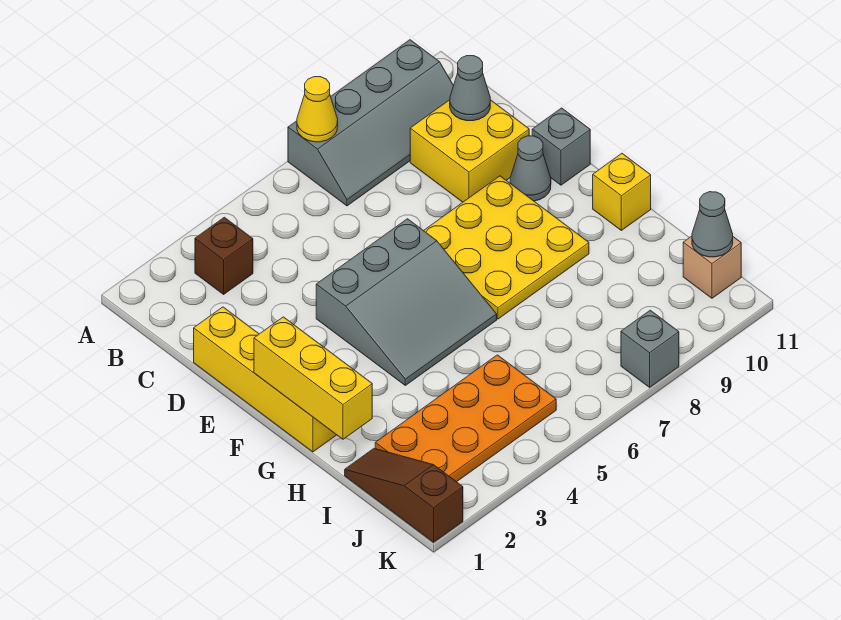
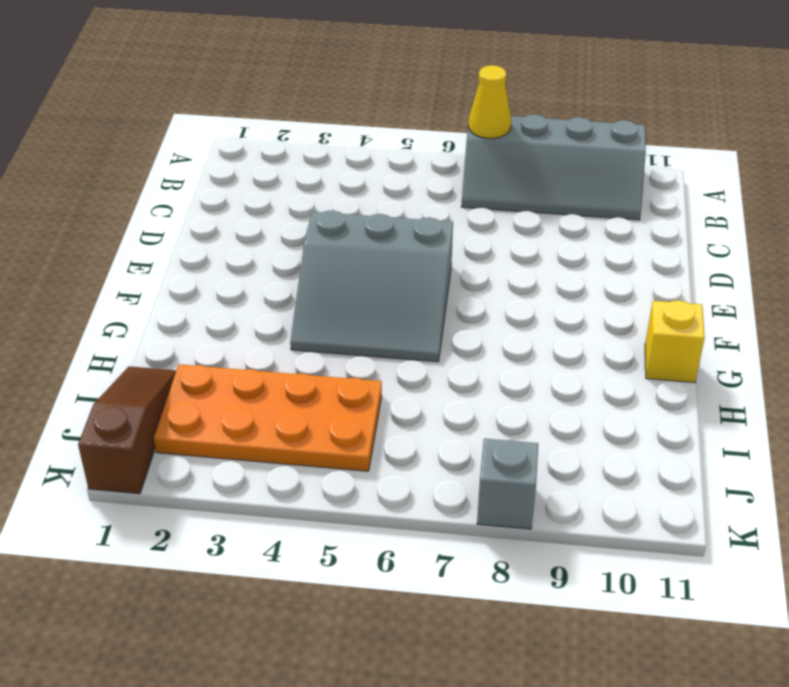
none -> brown brick B3 level 1
none -> yellow brick C9:D10 level 1
none -> yellow brick D1:G1 level 1

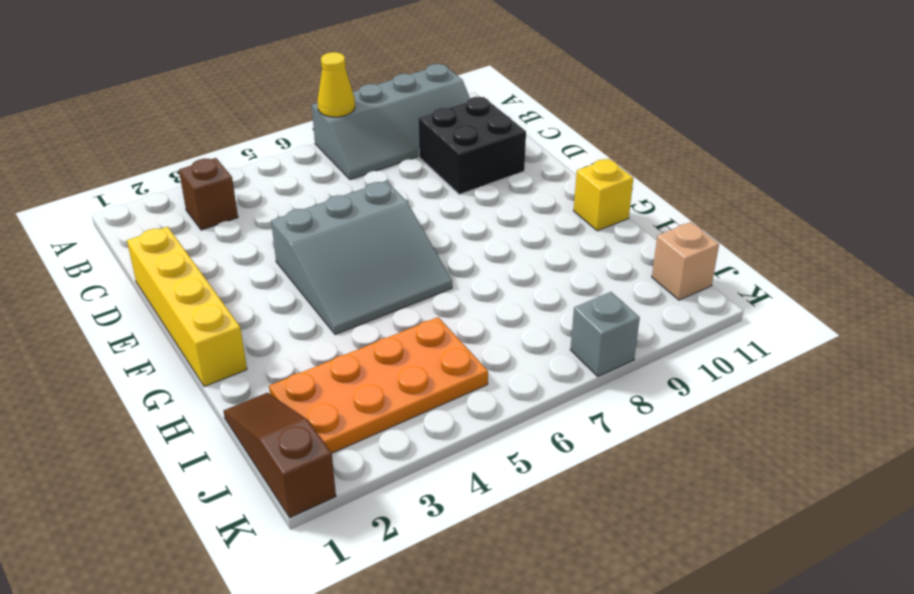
black brick C9:D10 level 1 -> yellow brick C9:D10 level 1
none -> yellow plate E7:G9 level 1
none -> grey cone E10 level 1
none -> grey brick E11 level 1

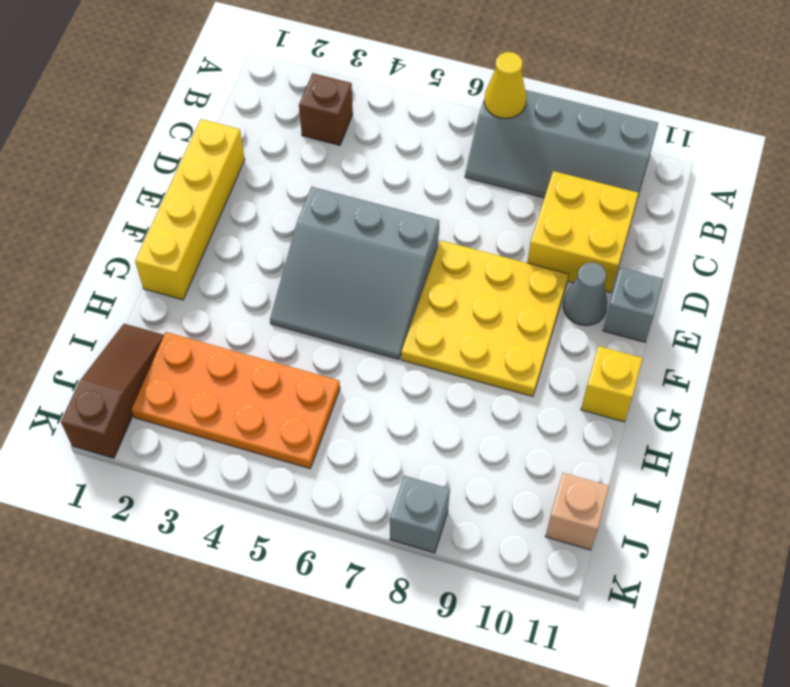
none -> grey cone C10 level 2
none -> yellow brick F1:H1 level 2
none -> grey cone J11 level 2

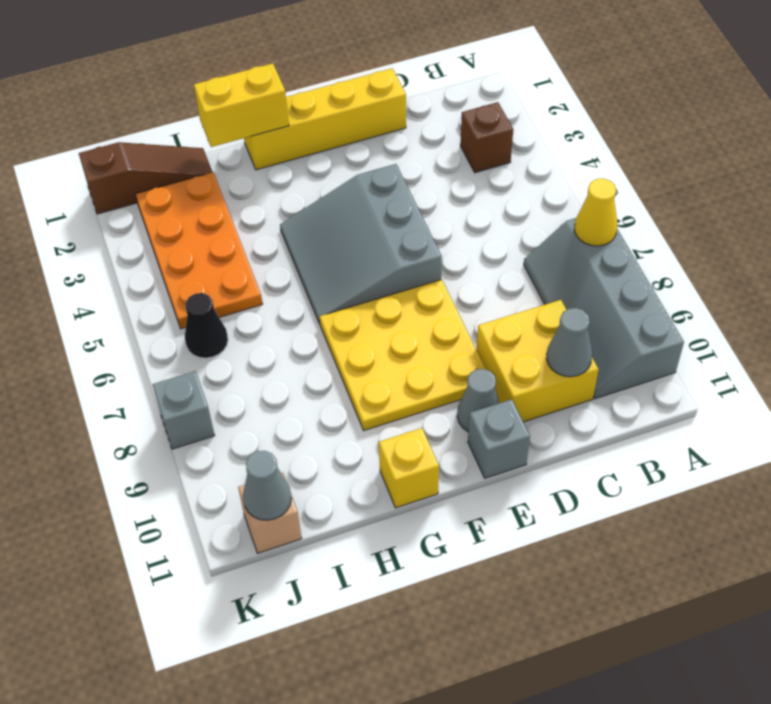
yellow brick G1:H1 level 2 -> yellow brick F1:H1 level 2
black cone J6 level 1 -> none

